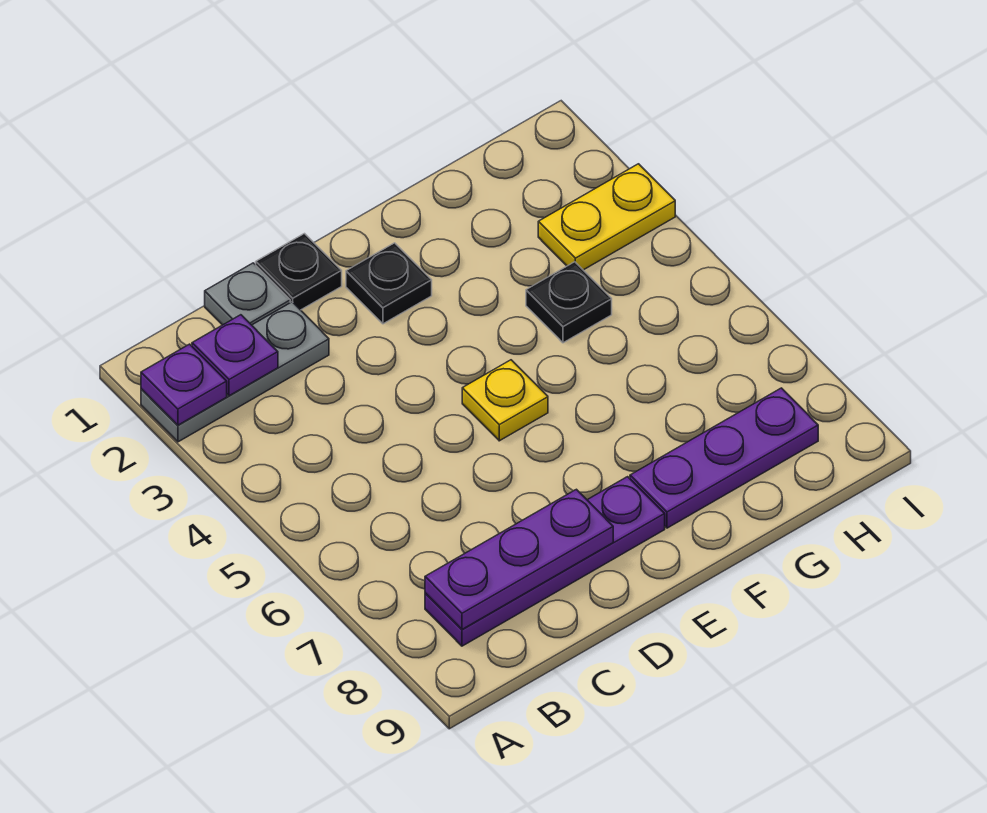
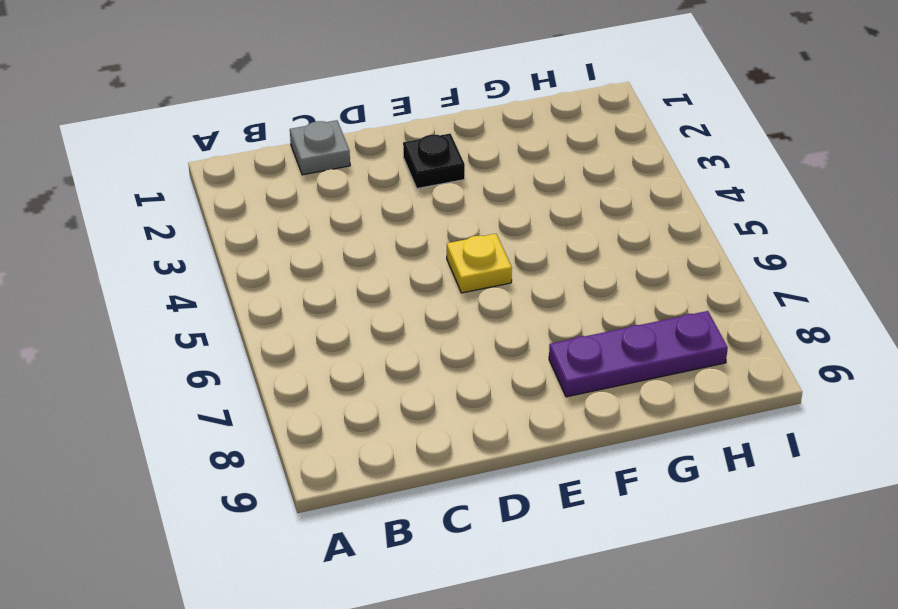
none -> grey plate A2:C2 level 1
none -> purple plate B8:E8 level 1
none -> black plate D1 level 1

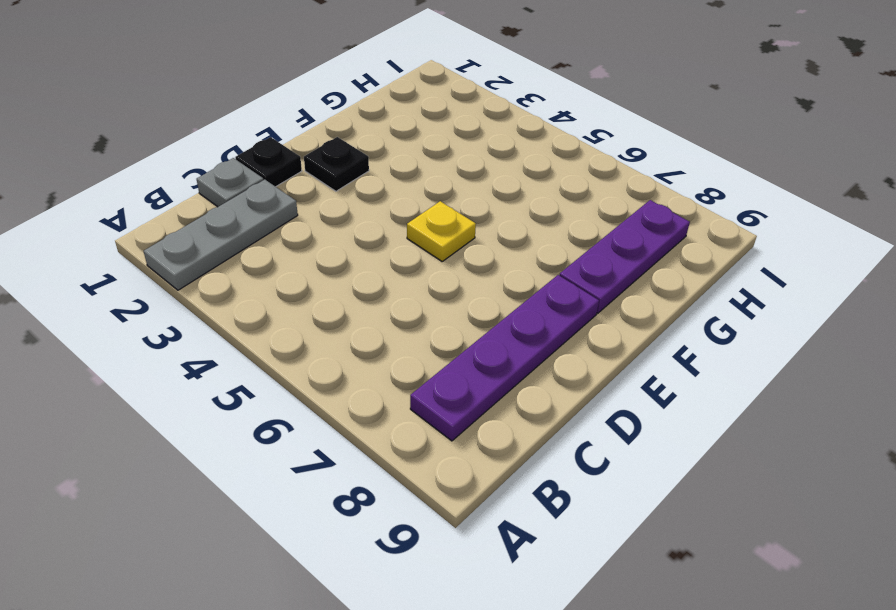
none -> black plate G4 level 1
none -> yellow plate H3:I3 level 1
none -> purple plate A2 level 2

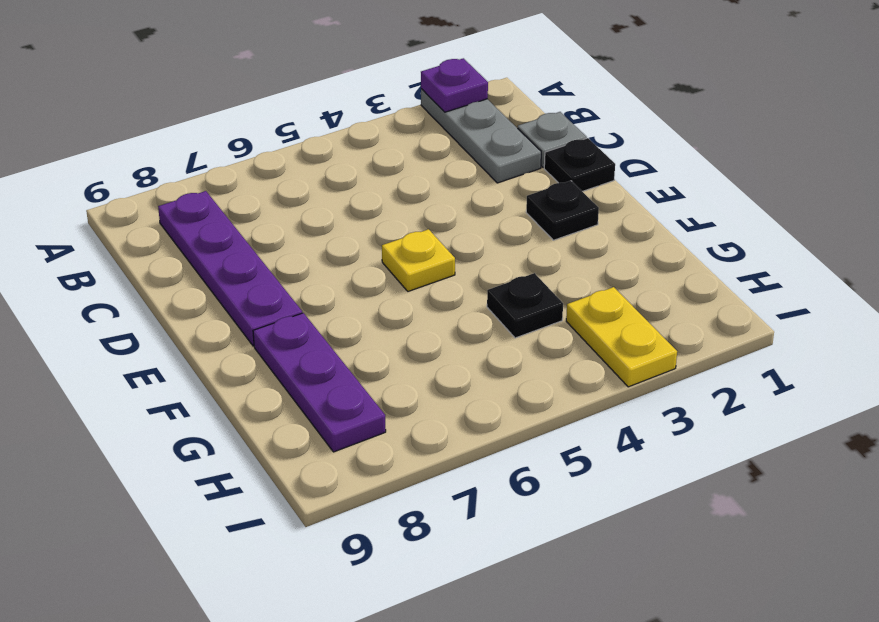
none -> purple plate B2 level 2
none -> purple plate B8:D8 level 2

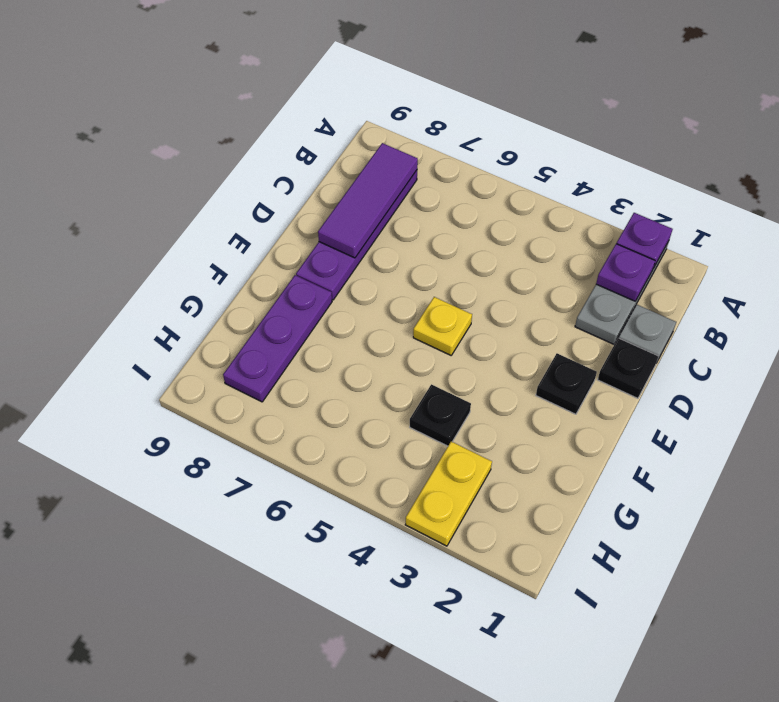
purple tile B8:D8 level 2 -> purple plate B8:D8 level 2

